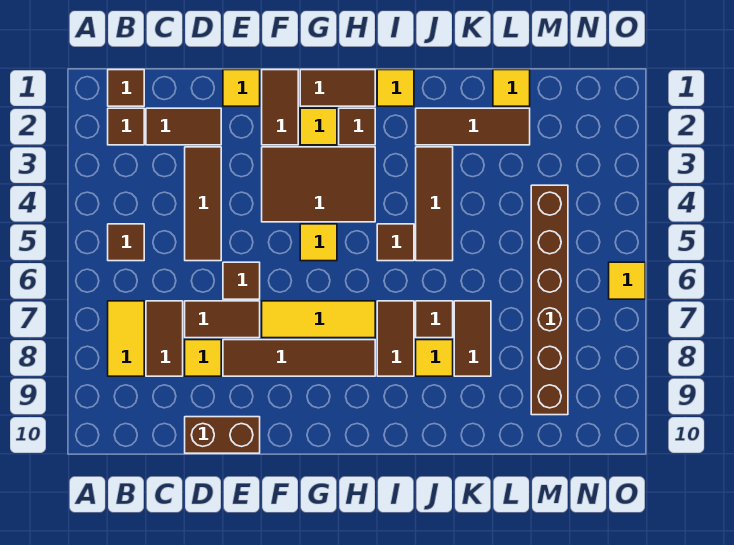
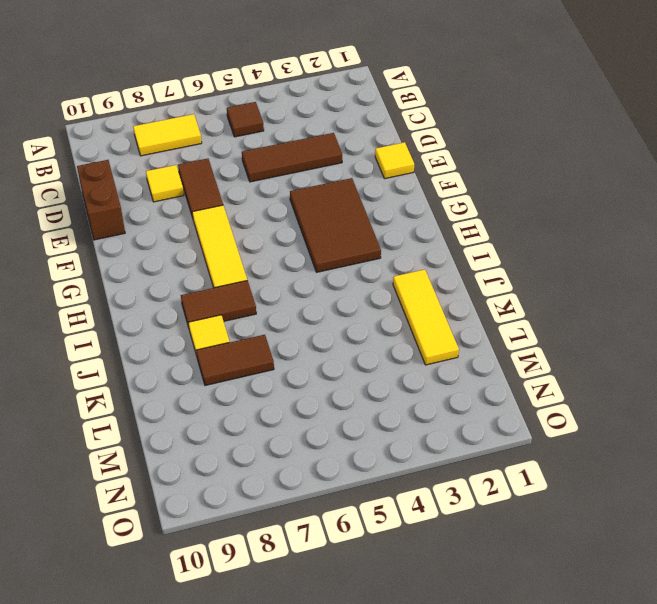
yellow tile J2:L2 level 1 -> brown tile J2:L2 level 1
none -> brown tile B1 level 1
none -> brown tile B2 level 1
none -> brown tile C2:D2 level 1
none -> brown tile C7:C8 level 1

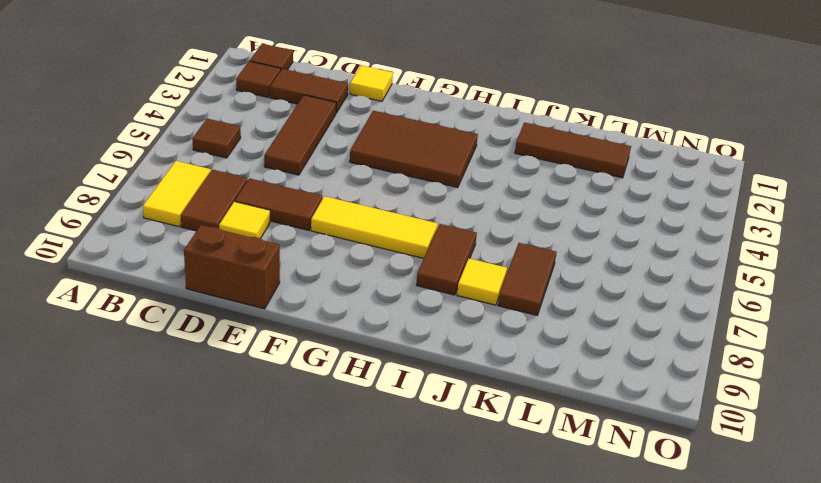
none -> brown tile E6 level 1
none -> brown tile E8:H8 level 1
none -> brown tile F1:F2 level 1
none -> brown tile G1:H1 level 1

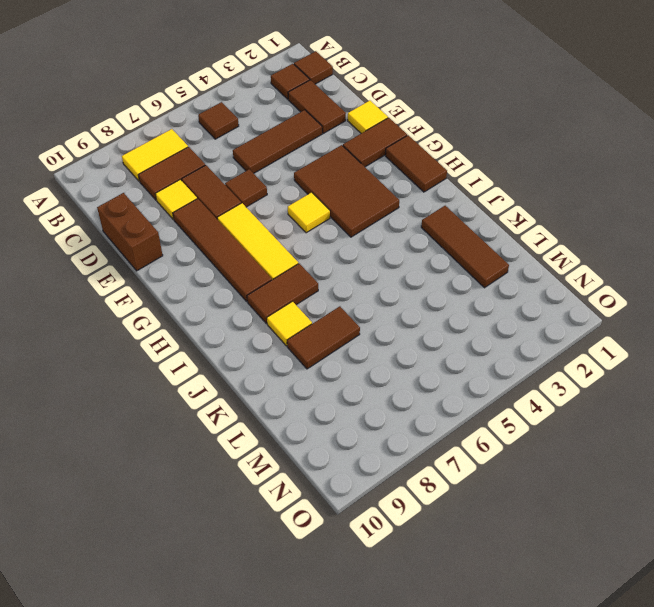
none -> yellow tile G2 level 1
none -> brown tile H2 level 1
none -> yellow tile I1 level 1
none -> brown tile I5 level 1

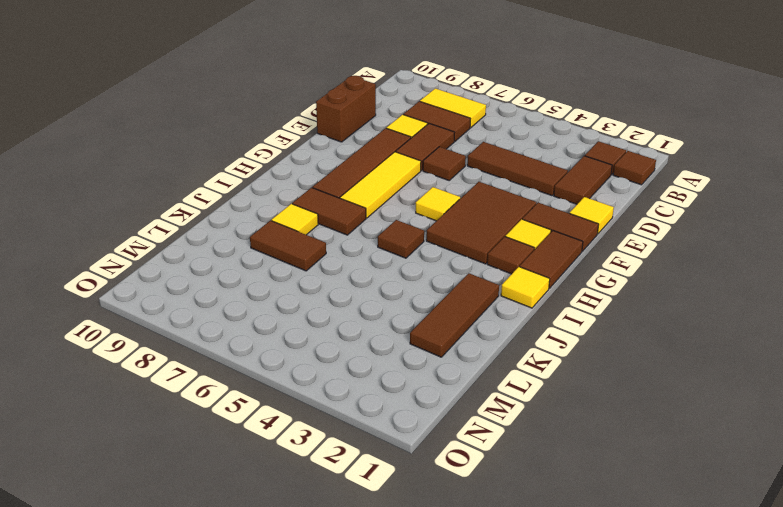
none -> brown tile B5 level 1
none -> brown tile J3:J5 level 1
none -> brown tile J7 level 1
none -> yellow tile L1 level 1

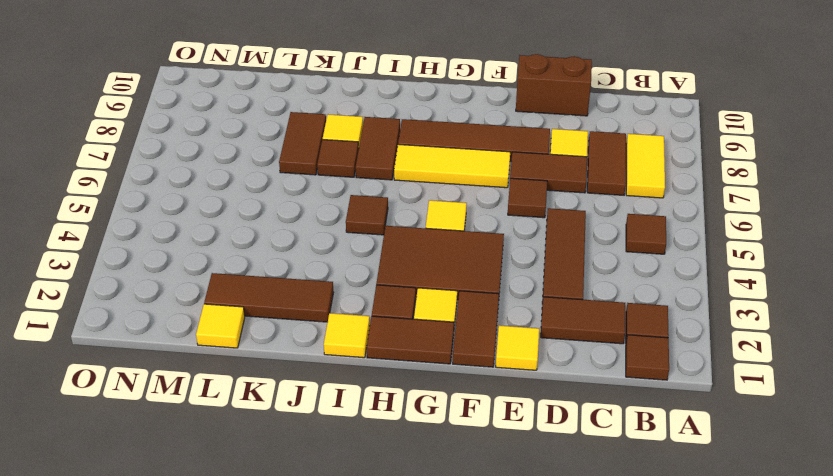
none -> brown tile J3:J5 level 1
none -> brown brick M4:M9 level 1
none -> yellow tile O6 level 1

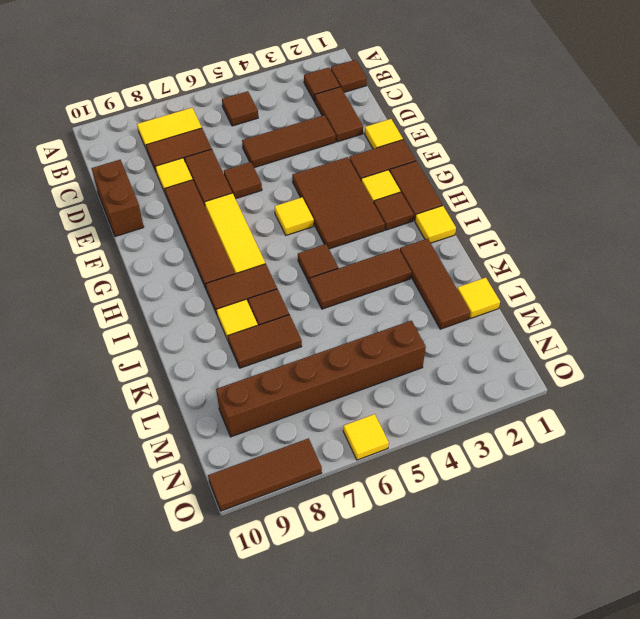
brown tile O8:O10 level 1 -> none

